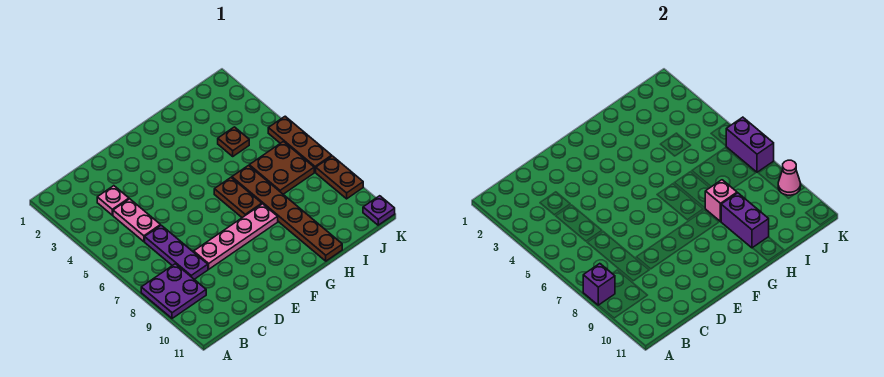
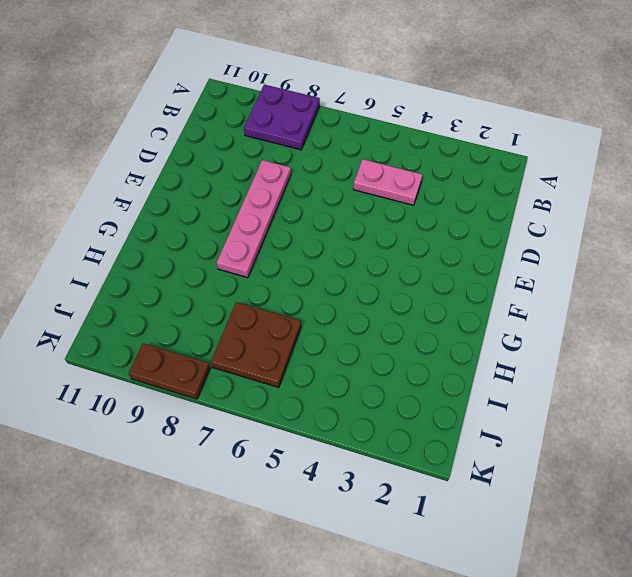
none -> pink plate C3 level 1
none -> purple plate C6:C8 level 1
none -> brown plate G6:G7 level 1

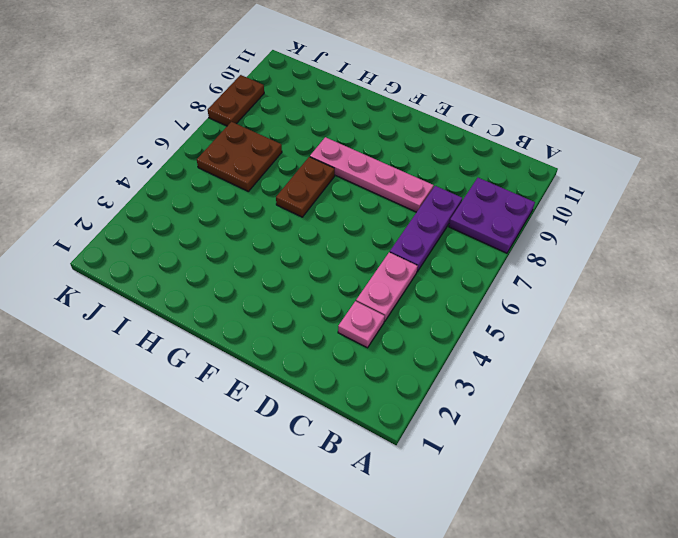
none -> brown plate H6:H11 level 1
none -> brown plate I4 level 1
none -> brown plate K5:K7 level 1

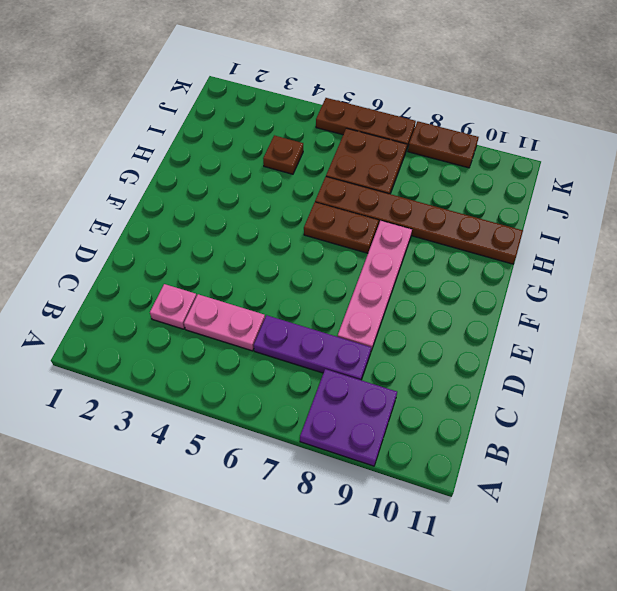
none -> purple plate K11 level 1
none -> purple brick A8 level 2
none -> pink brick H8 level 2

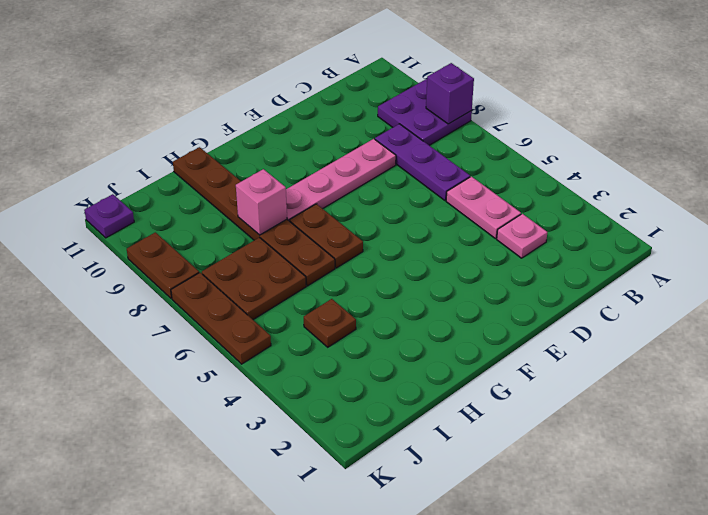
none -> purple brick H9:H10 level 2
none -> purple brick K6:K7 level 2
none -> pink cone K9 level 2

